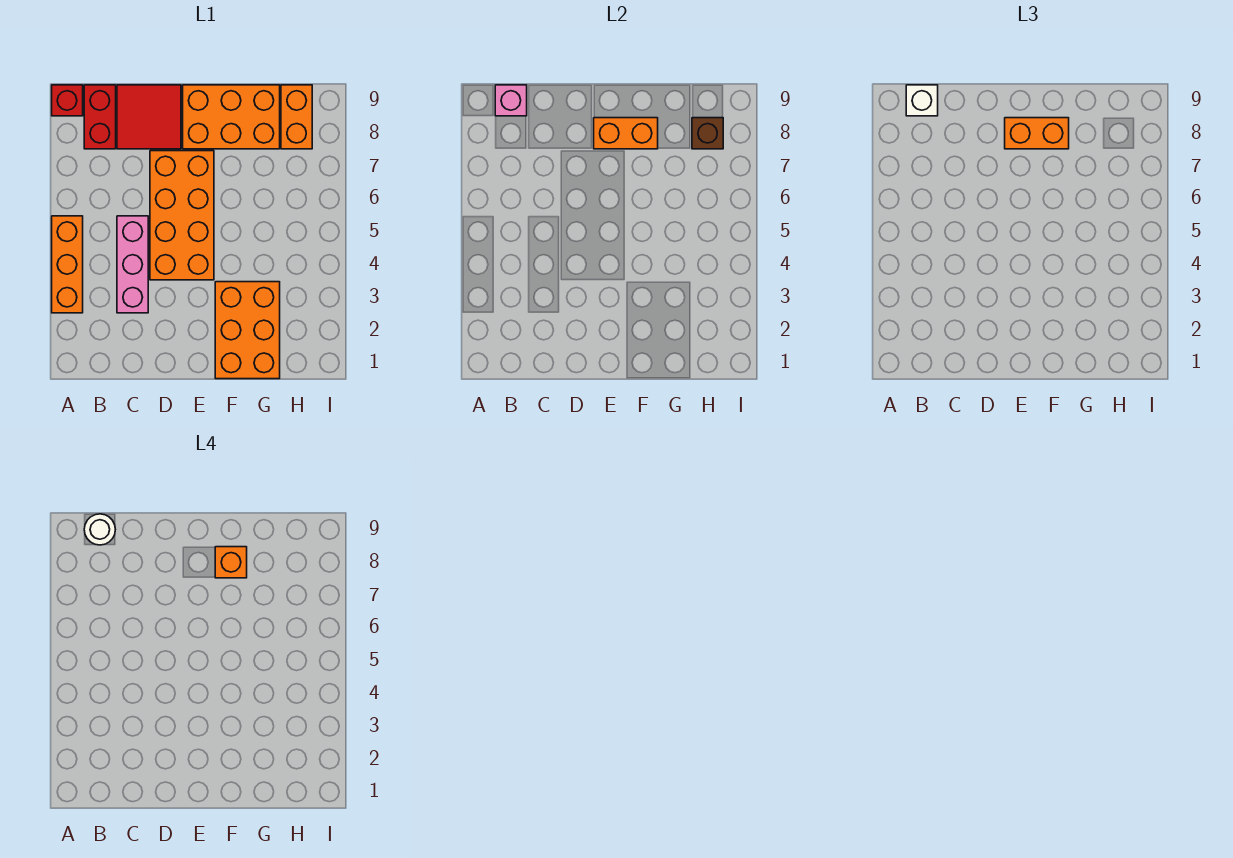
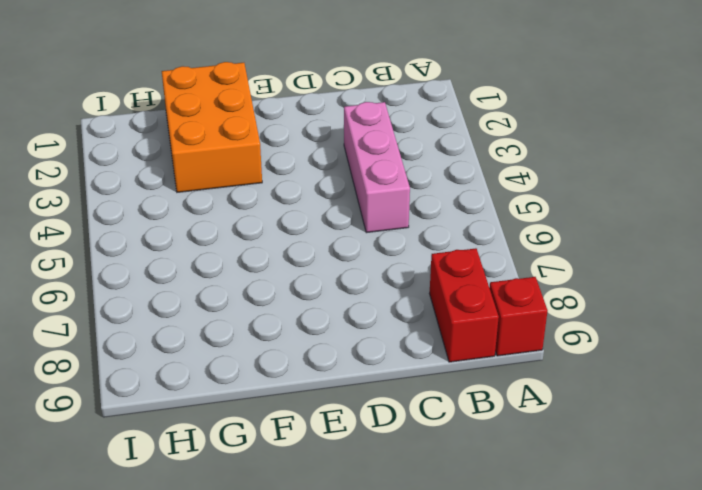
none -> orange brick A3:A5 level 1
none -> red tile C8:D9 level 1
none -> orange brick D4:E7 level 1

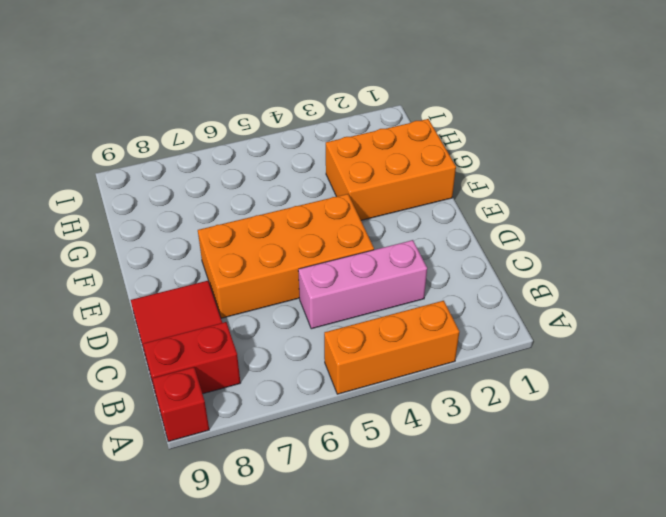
none -> orange brick E8:G9 level 1
none -> orange brick H8:H9 level 1
none -> pink brick B9 level 2

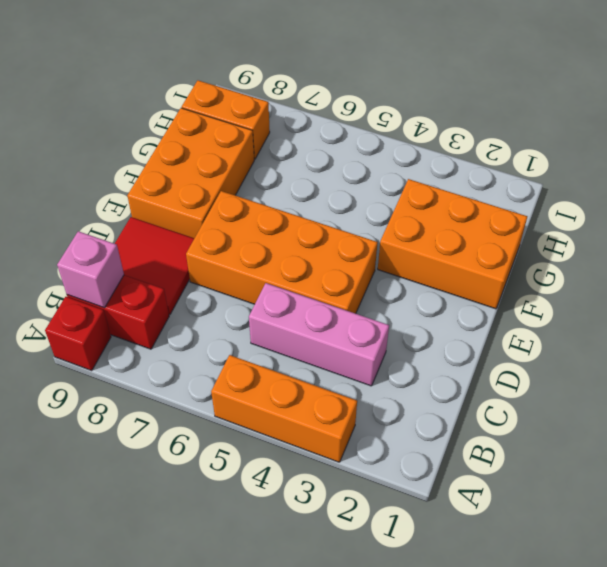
none -> orange brick E8:F8 level 2
none -> brown brick H8 level 2
none -> white brick B9 level 3

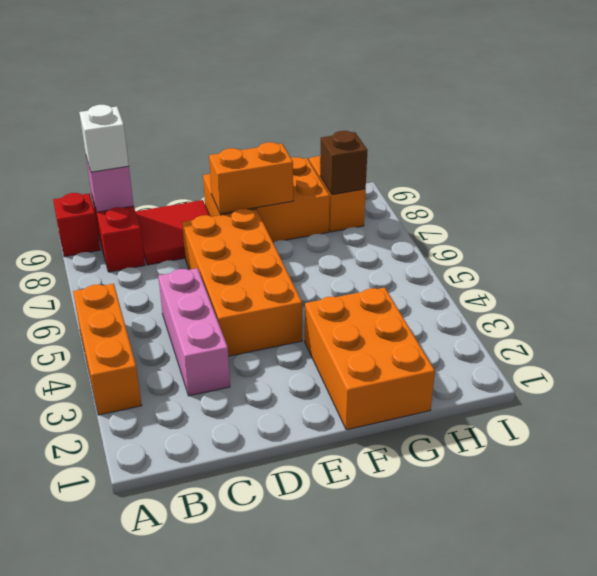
none -> orange brick E8:F8 level 3
none -> white round brick B9 level 4
none -> orange brick F8 level 4

